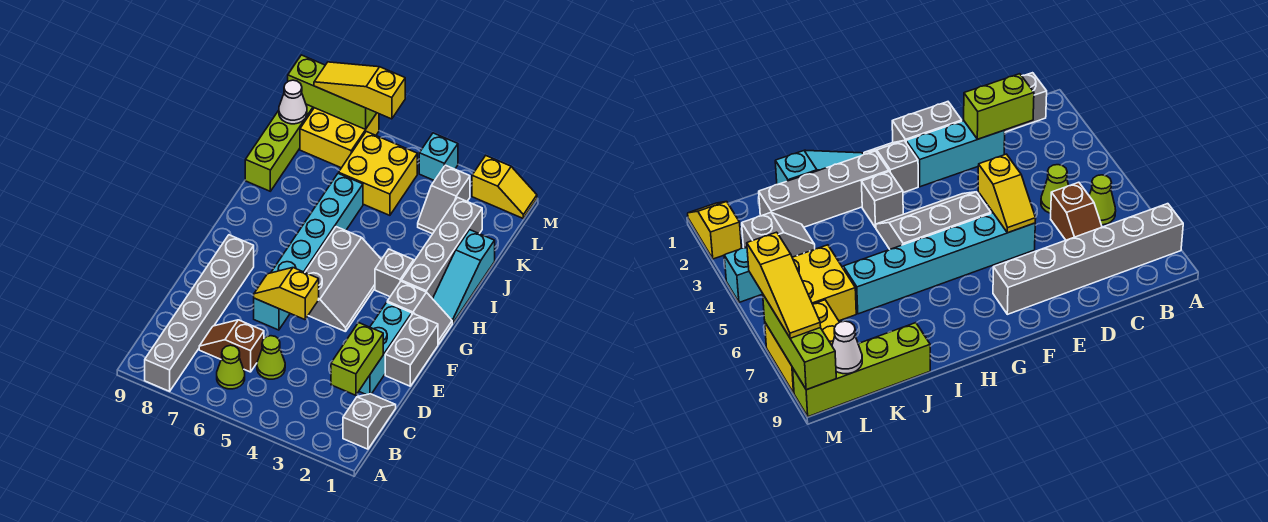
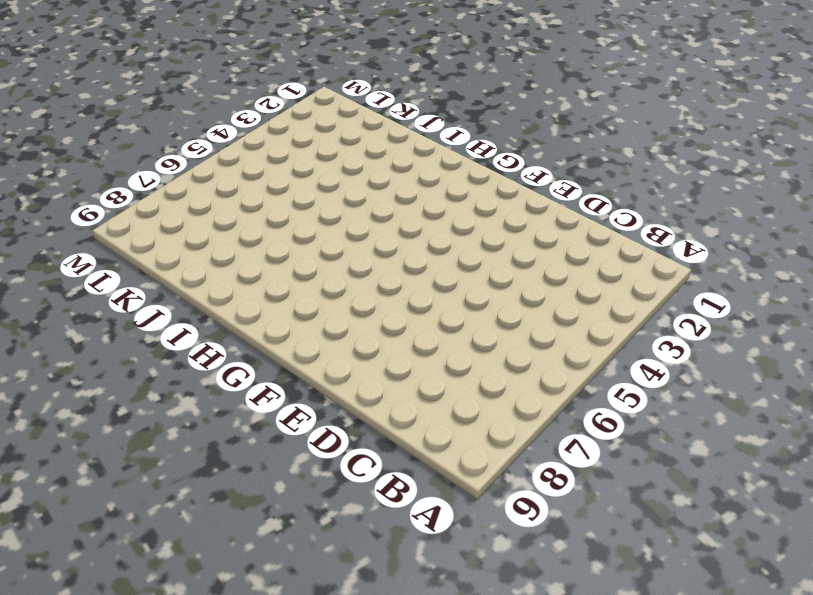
none -> grey brick A8:F8 level 1
none -> grey slope B1:C1 level 1 top B
none -> lime cone B6 level 1

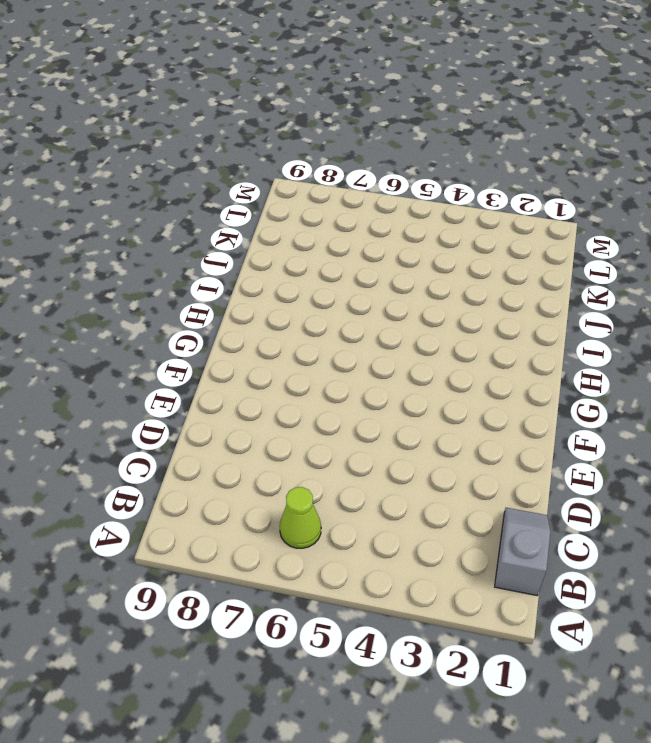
none -> grey brick A8:F8 level 1
none -> lime cone C5 level 1
none -> brown slope C6:C7 level 1 top 6

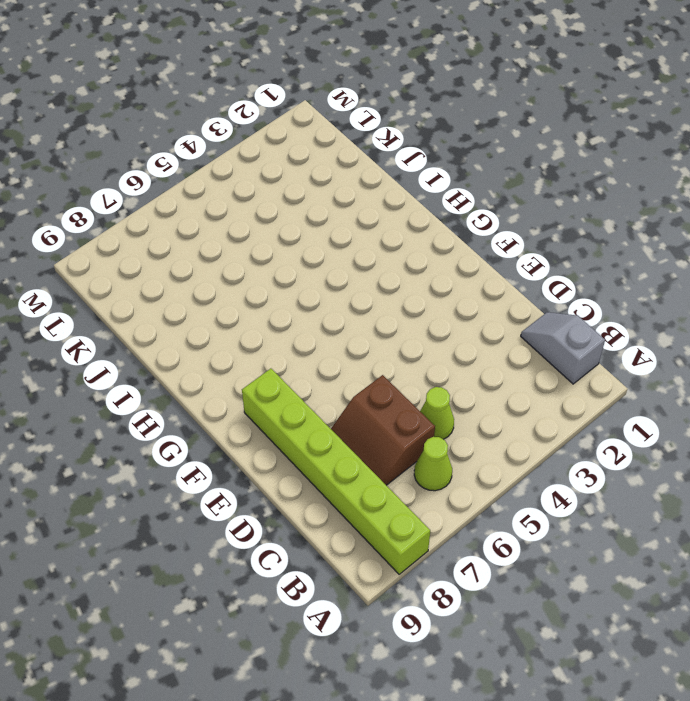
lime brick A8:F8 level 1 -> grey brick A8:F8 level 1
brown slope C6:D7 level 1 top 6 -> brown slope C6:C7 level 1 top 6
none -> cyan brick D2:F2 level 1
none -> grey brick E1:F1 level 1
none -> cyan brick E6:J6 level 1

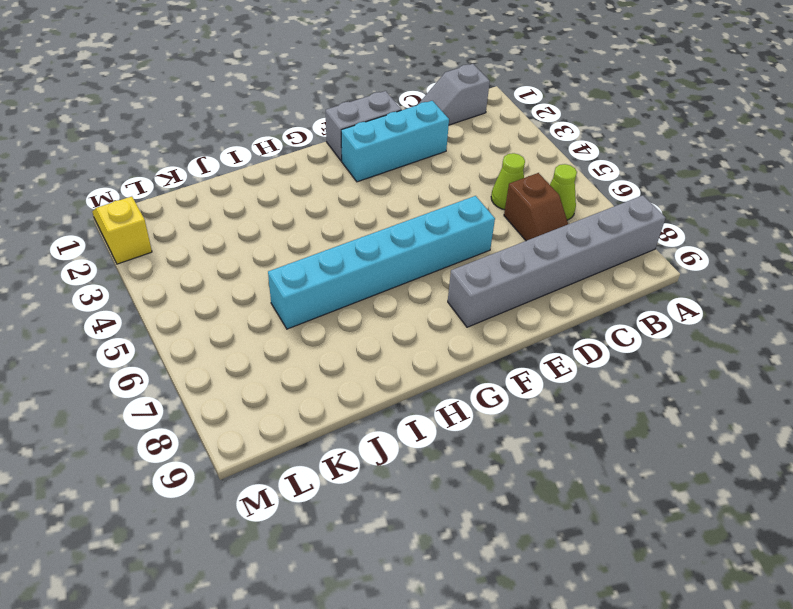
none -> grey slope F4:H5 level 1 top 5
none -> grey slope G1:G2 level 1 top 2
none -> cyan slope H1:J1 level 1 top J

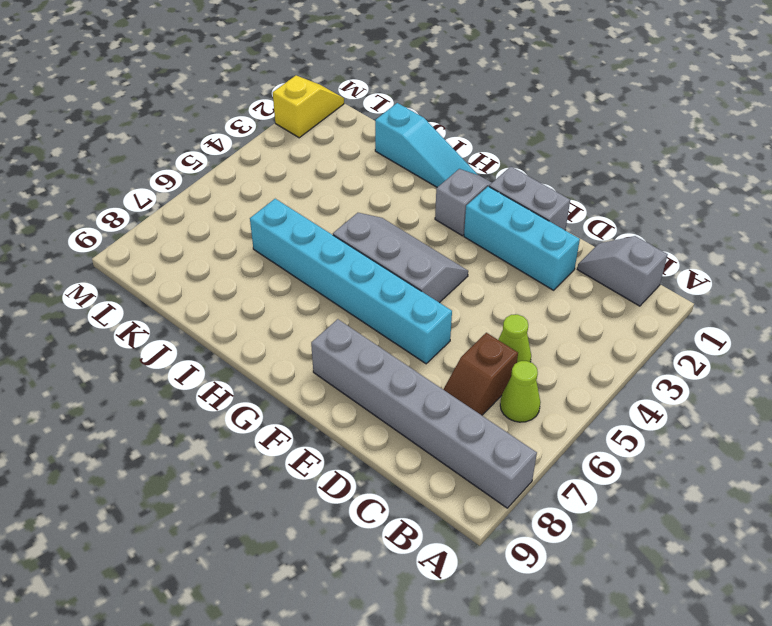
none -> grey brick H2:K2 level 1
none -> grey brick H3 level 1
none -> lime brick J9:M9 level 1

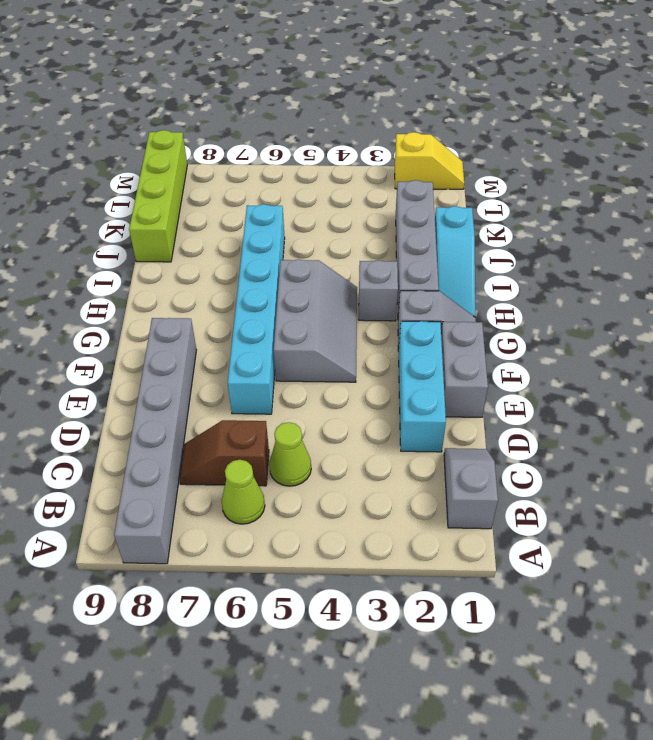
none -> grey slope K3:L3 level 1 top L
none -> yellow brick K5:L6 level 1
none -> yellow brick L7:M8 level 1

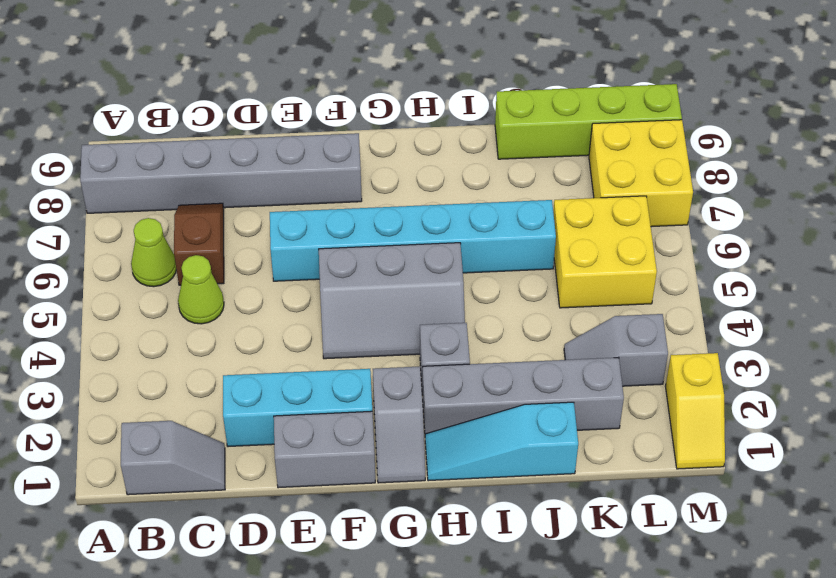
none -> cyan brick M4 level 1
none -> lime brick C2:D2 level 2
none -> yellow slope E5:E6 level 2 top 5

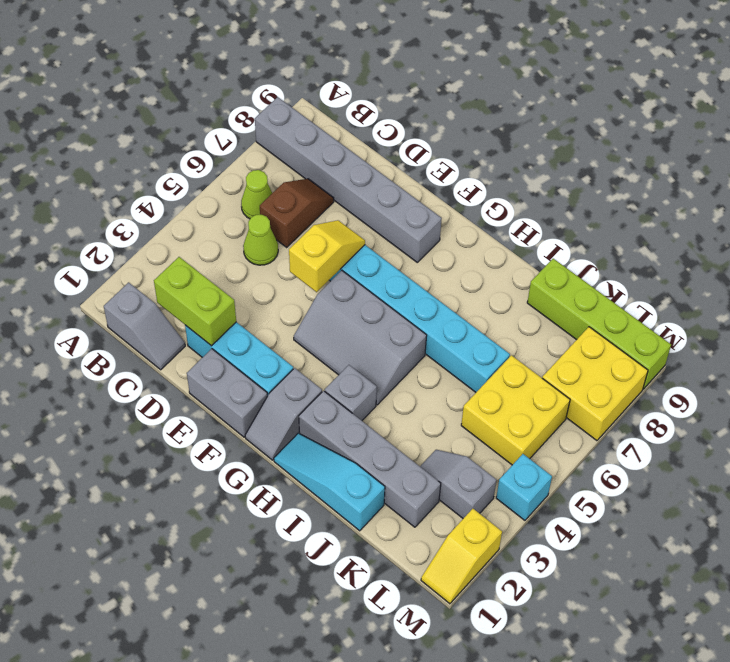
none -> white cone L9 level 2
none -> lime brick M7:M9 level 2
none -> yellow slope M6:M8 level 3 top 6

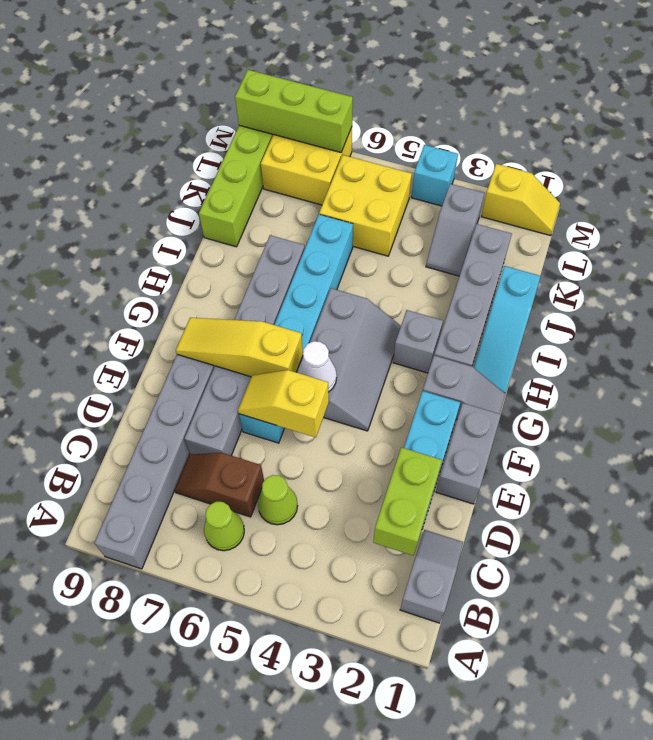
grey brick D7:I7 level 1 -> none
white cone F5 level 2 -> white cone L9 level 2
yellow slope F6:F8 level 2 top 6 -> yellow slope M6:M8 level 3 top 6

